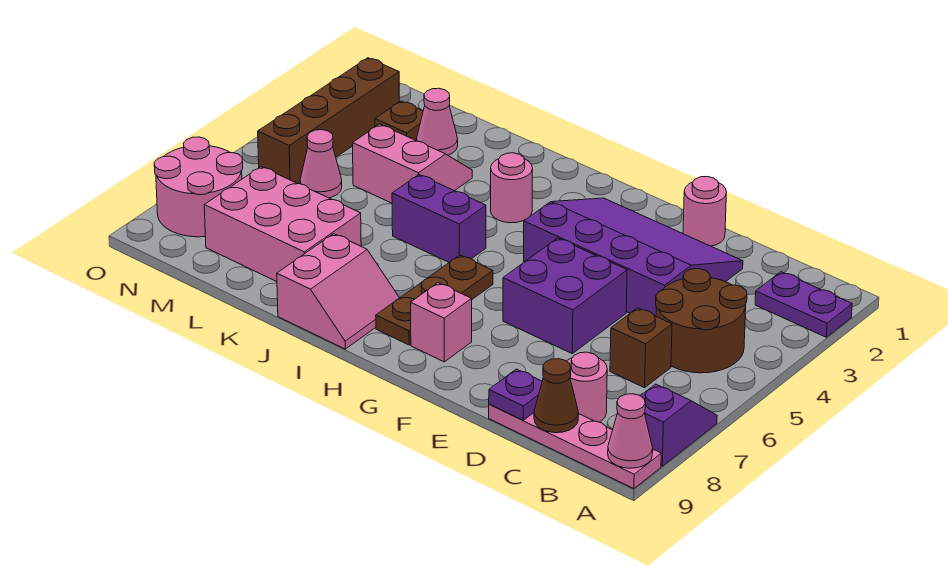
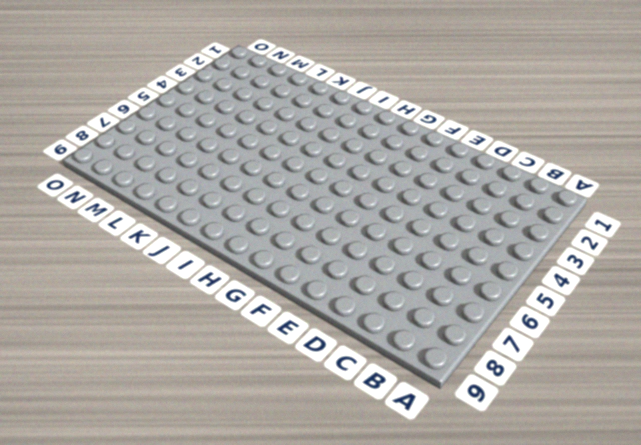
none -> purple plate A2:B2 level 1
none -> purple slope A7:A8 level 1 top 8
none -> pink plate A9:D9 level 1

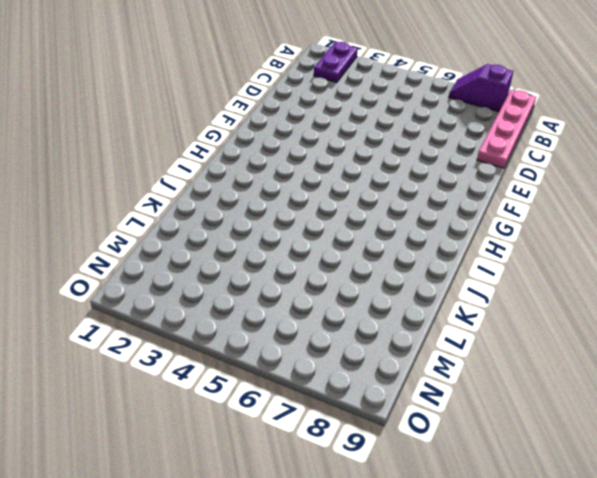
none -> brown round brick B4:C5 level 1
none -> brown brick C6 level 1
none -> pink round brick C8 level 1

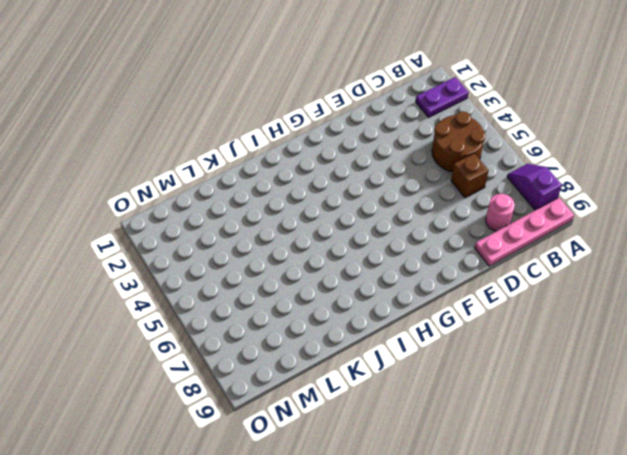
none -> purple slope D2:G4 level 1 top 4
none -> pink round brick E1 level 1
none -> purple brick E5:F6 level 1

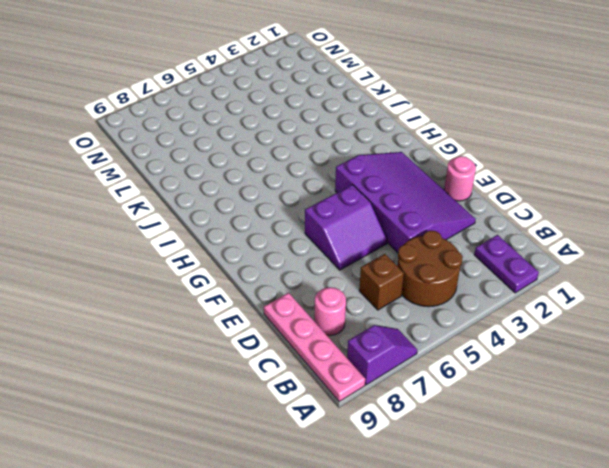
purple slope E5:F6 level 1 top F -> purple brick E5:F6 level 1
none -> pink brick G8 level 1
none -> brown plate H6:H8 level 1
none -> pink round brick I3 level 1

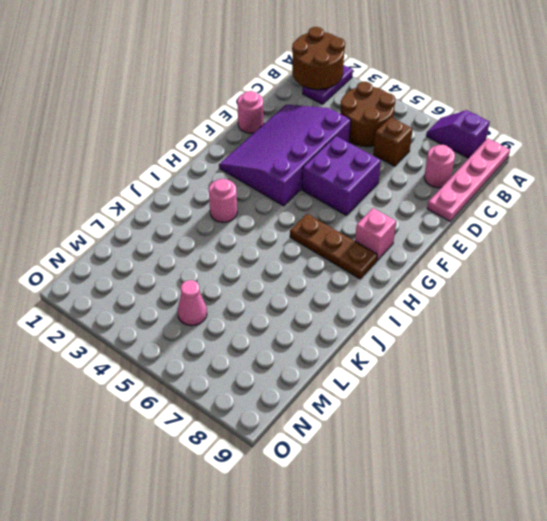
brown round brick A1:B2 level 2 -> none
none -> purple brick I5:J5 level 1
none -> pink slope I8:J9 level 1 top J
none -> pink slope K3:L4 level 1 top 4

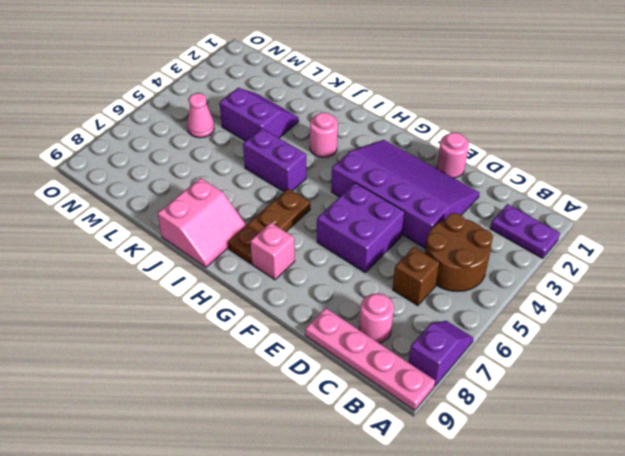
purple slope K3:L4 level 1 top 4 -> pink slope K3:L4 level 1 top 4
none -> pink brick K7:M8 level 1
none -> pink cone L2 level 1
none -> brown plate M2 level 1

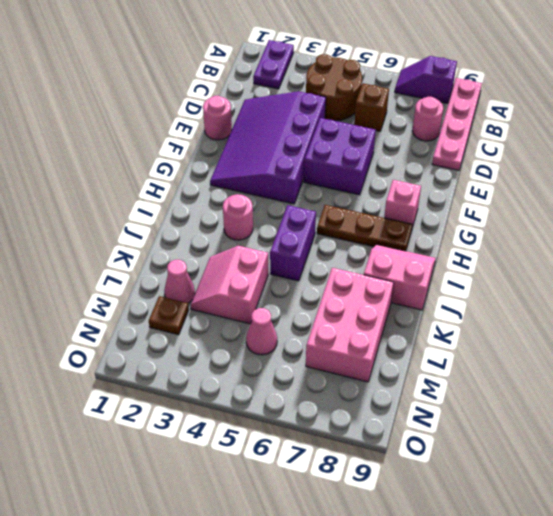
none -> brown brick N2:N5 level 1
none -> pink round brick N7:O8 level 1
none -> pink cone A9 level 2

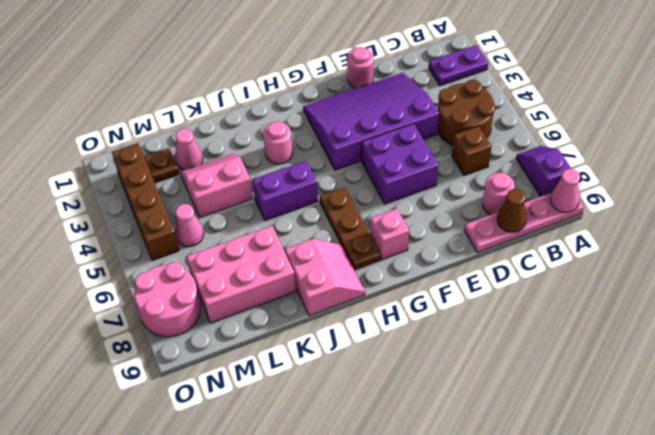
none -> purple plate D9 level 2

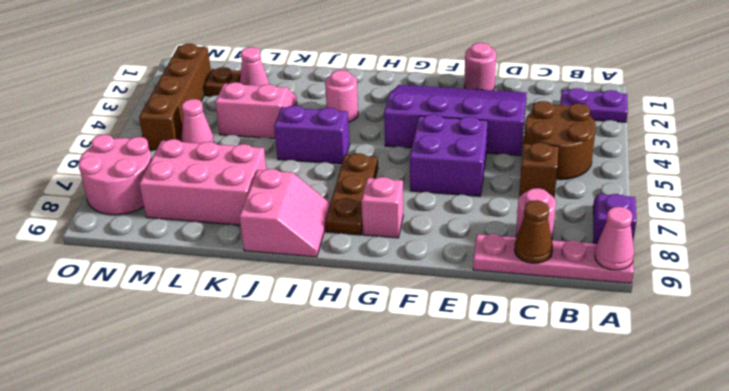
none -> purple plate D9 level 2

